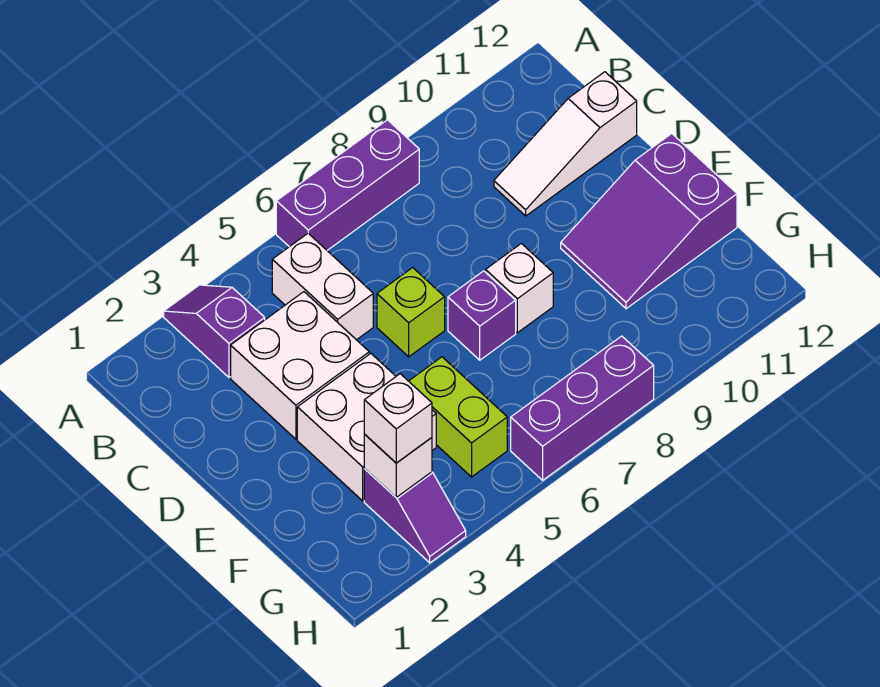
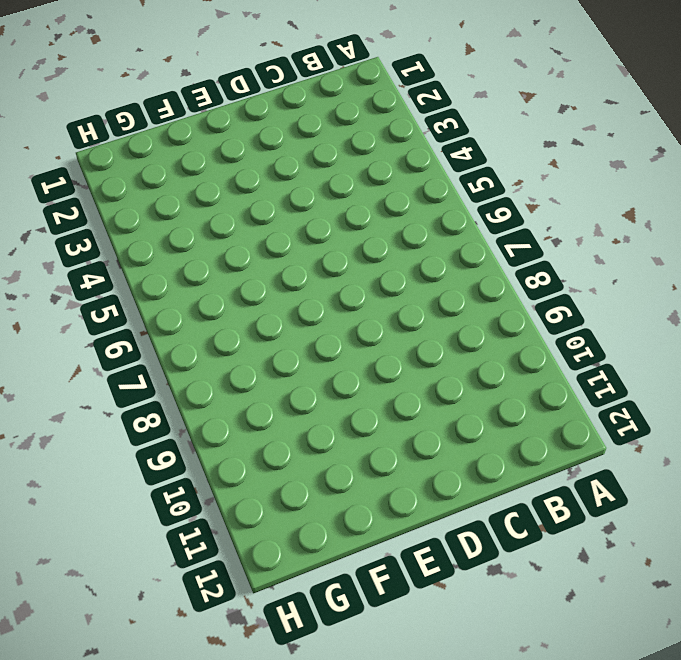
none -> purple slope A3:B3 level 1 top B
none -> purple brick A6:A8 level 1
none -> white brick B5:C5 level 1

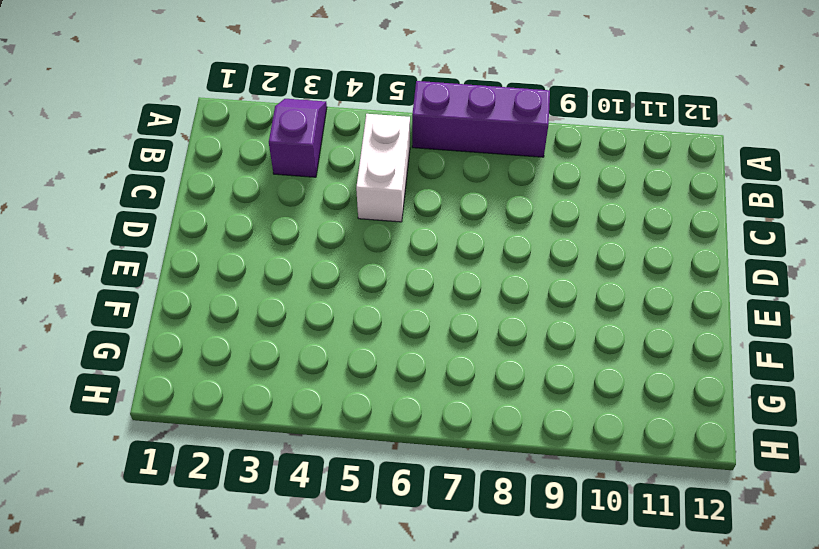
none -> white brick C3:D4 level 1
none -> white slope C10:C12 level 1 top 12
none -> lime brick D6 level 1

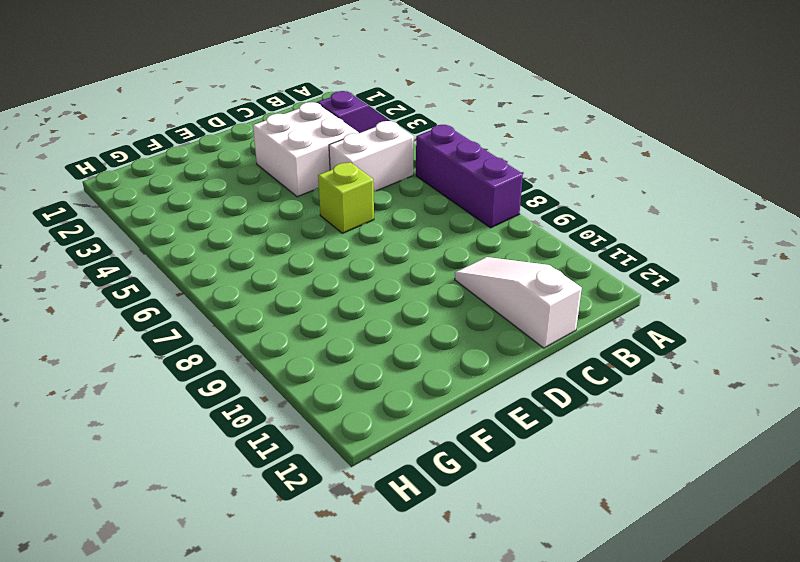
none -> white brick E3:F4 level 1
none -> purple brick E7 level 1
none -> white brick E8 level 1

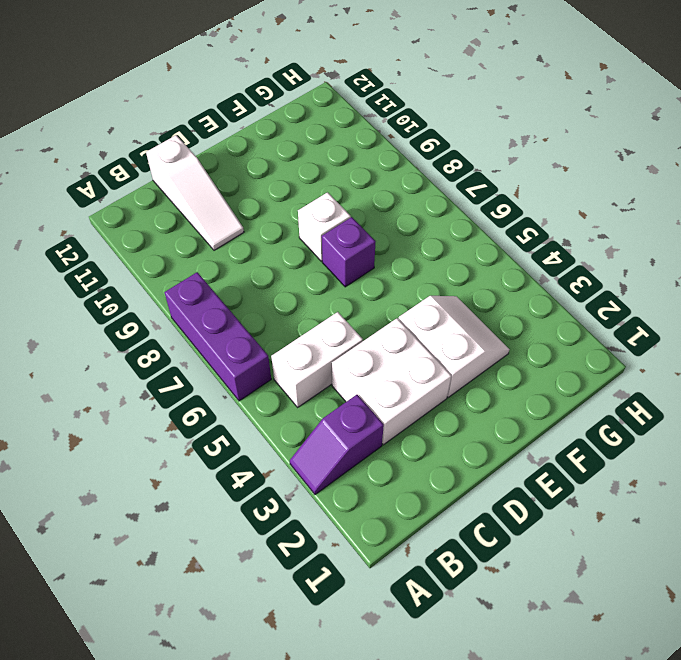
white slope E3:F4 level 1 top E -> white brick E3:F4 level 1
none -> lime brick D6 level 1
none -> purple slope E10:F12 level 1 top 12
none -> lime brick F5:G5 level 1

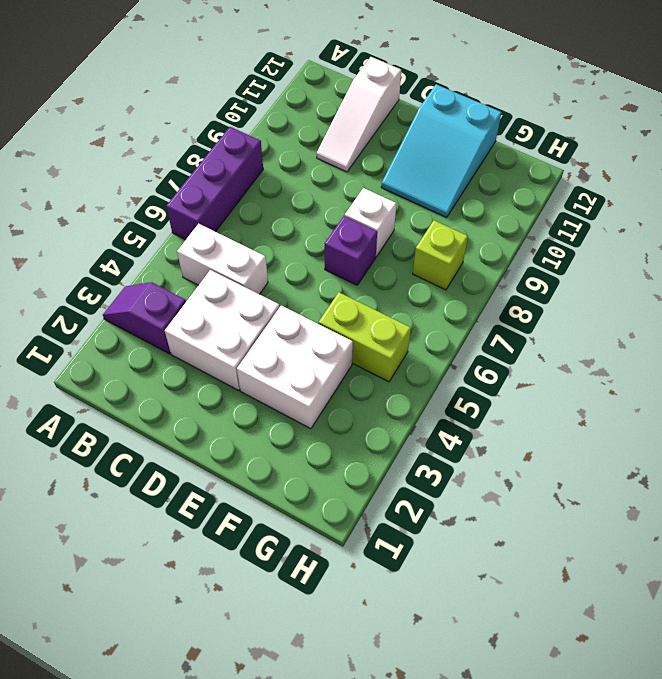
cyan slope E10:F12 level 1 top 12 -> purple slope E10:F12 level 1 top 12
lime brick G8 level 1 -> lime brick D6 level 1
none -> purple slope G3:H3 level 1 top G
none -> purple brick H6:H8 level 1
none -> white brick G3 level 2

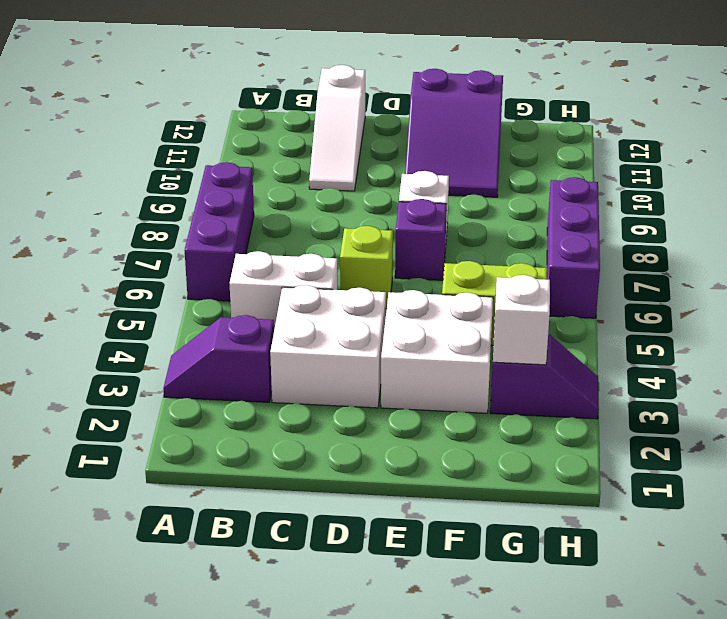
none -> white brick G3 level 3

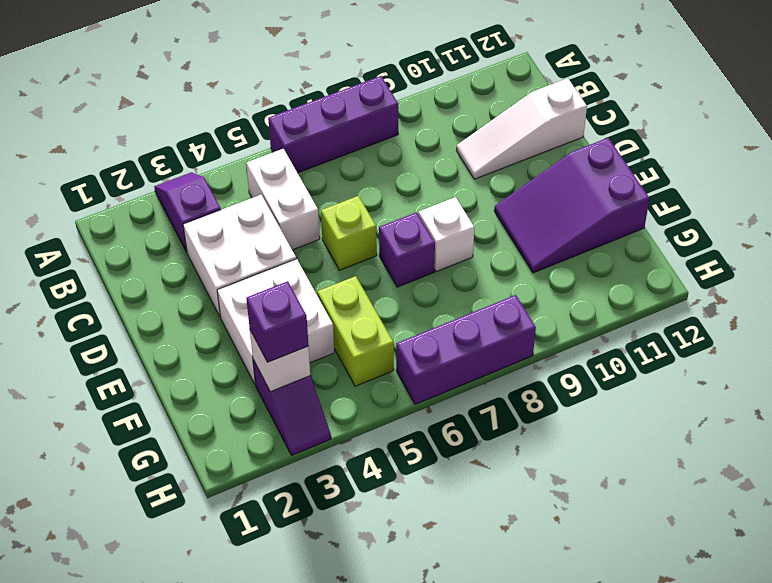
purple brick G3 level 3 -> white brick G3 level 3

